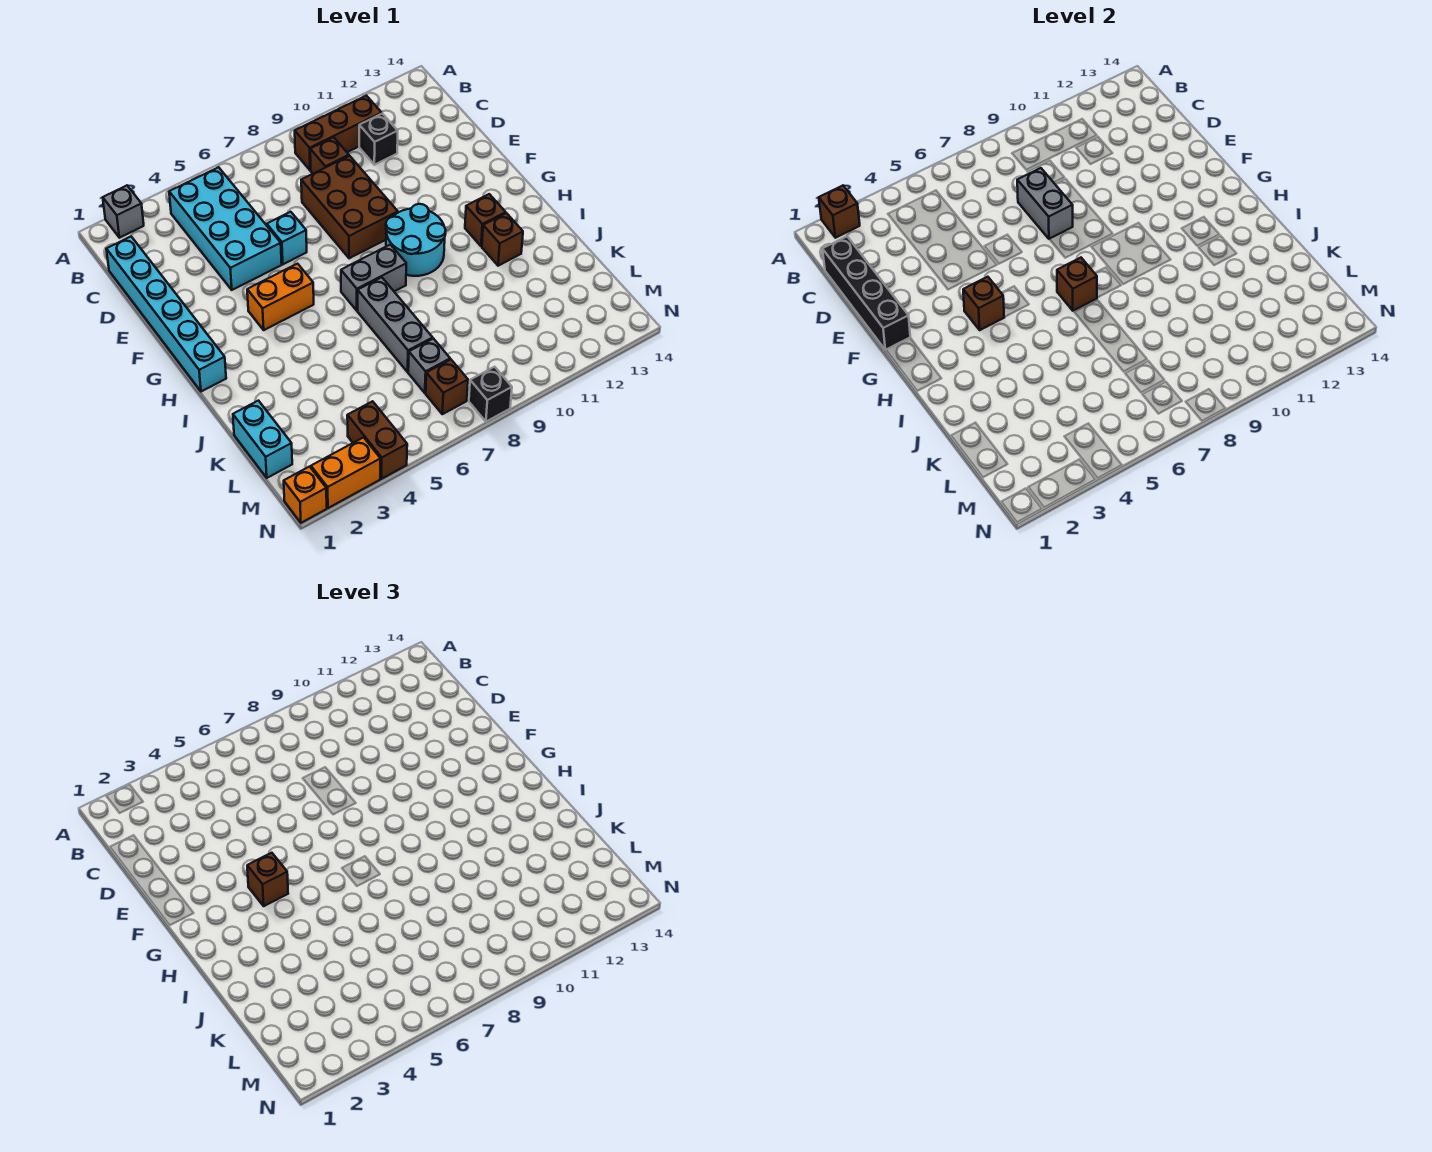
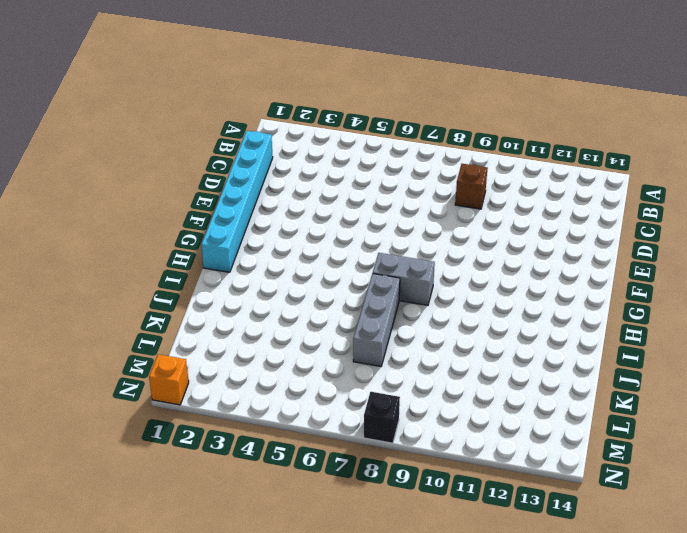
none -> grey brick A2 level 1
none -> cyan brick B4:E5 level 1
none -> brown brick B9:B11 level 1

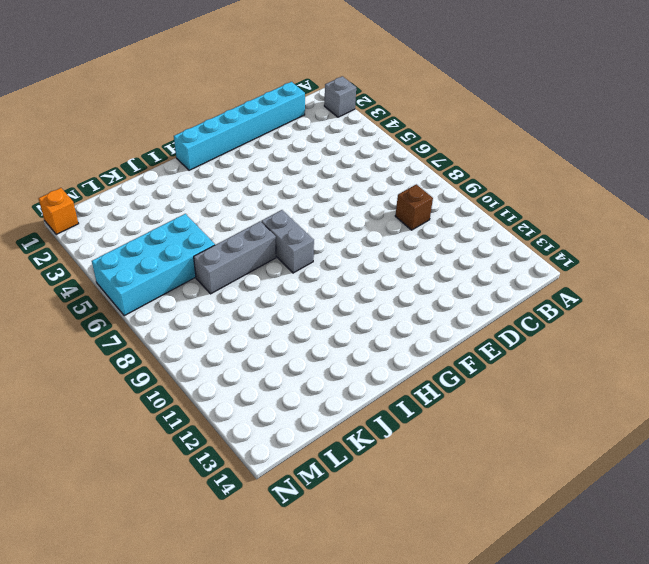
cyan brick K5:N6 level 1 -> cyan brick B4:E5 level 1
none -> brown brick B9:B11 level 1
none -> black brick C11 level 1
none -> brown brick D8:F9 level 1

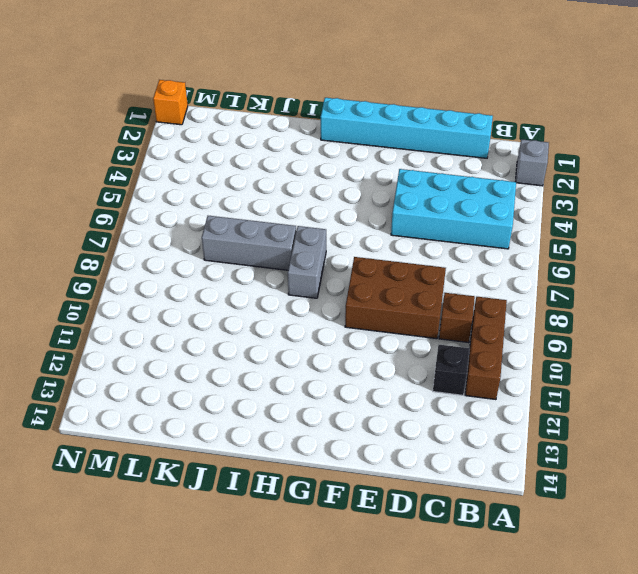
none -> cyan brick E6 level 1
none -> orange brick G4:G5 level 1
none -> cyan round brick G9:H10 level 1

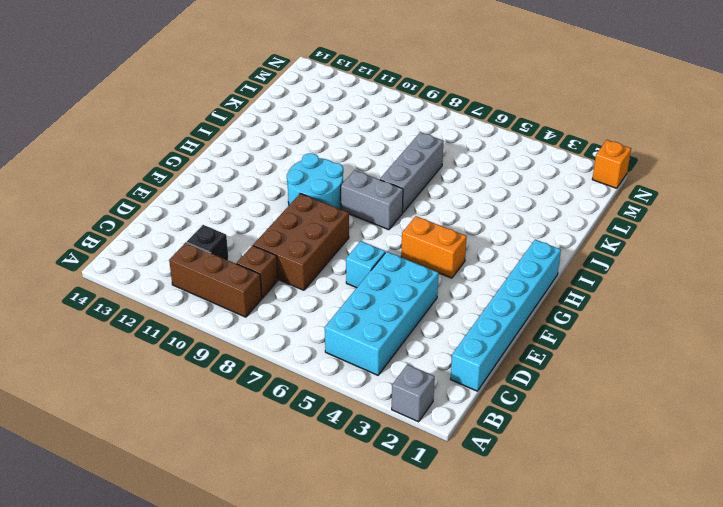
none -> brown brick H12 level 1
none -> brown brick I12 level 1
none -> cyan brick K1:L1 level 1

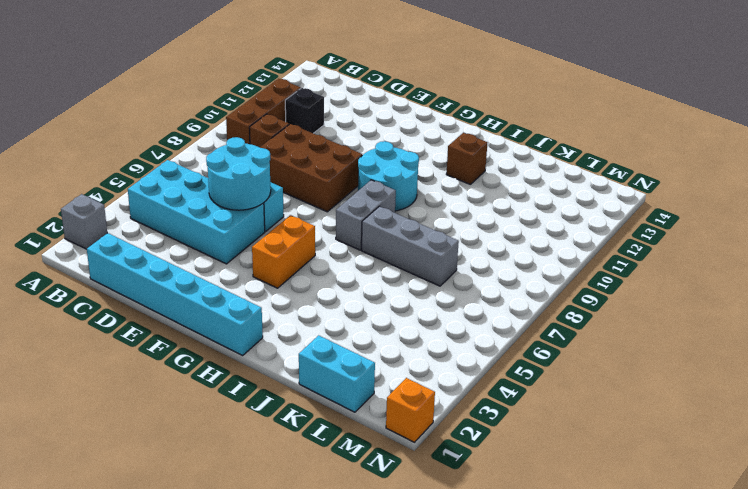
cyan round brick D5:E6 level 2 -> none
none -> brown brick H12 level 1
none -> grey brick L7 level 1
none -> brown brick M4:N4 level 1

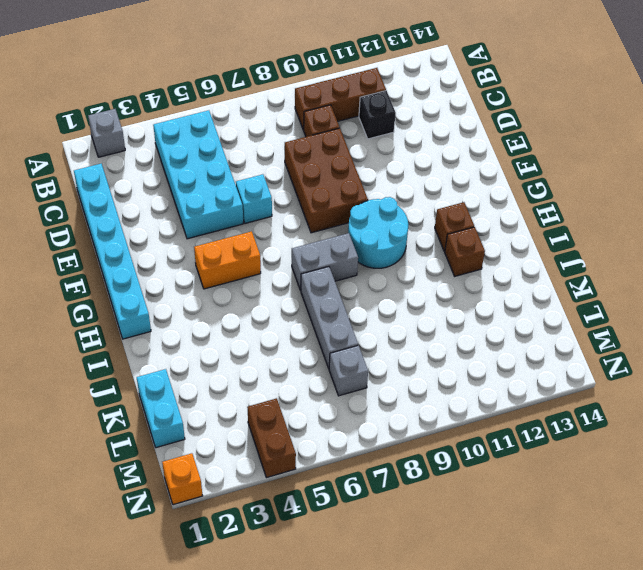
none -> brown brick M7 level 1
none -> orange brick N2:N3 level 1
none -> black brick N8 level 1

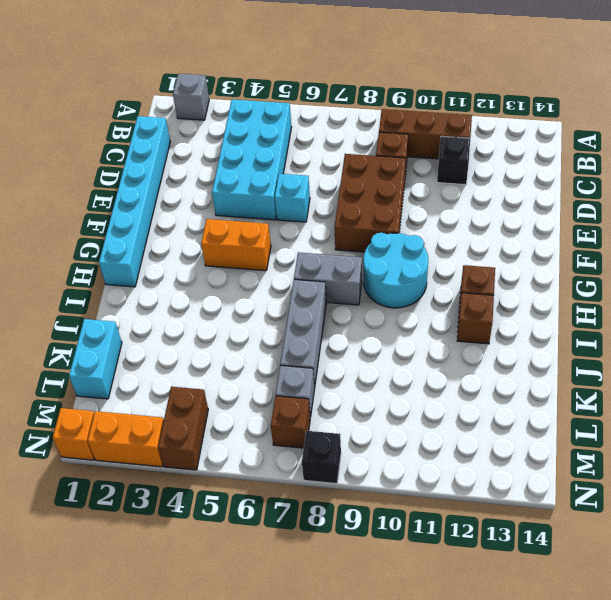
none -> brown brick A2 level 2
none -> black brick C1:F1 level 2
none -> grey brick D8:E8 level 2

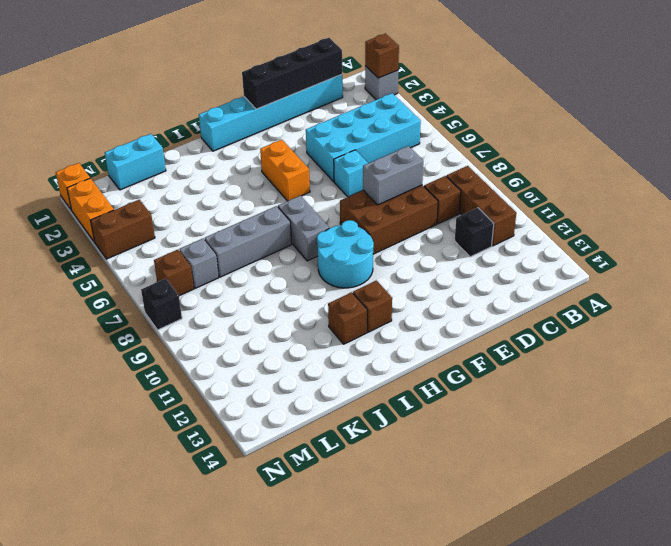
none -> brown brick G4 level 2
none -> brown brick H7 level 2
none -> brown brick G4 level 3

